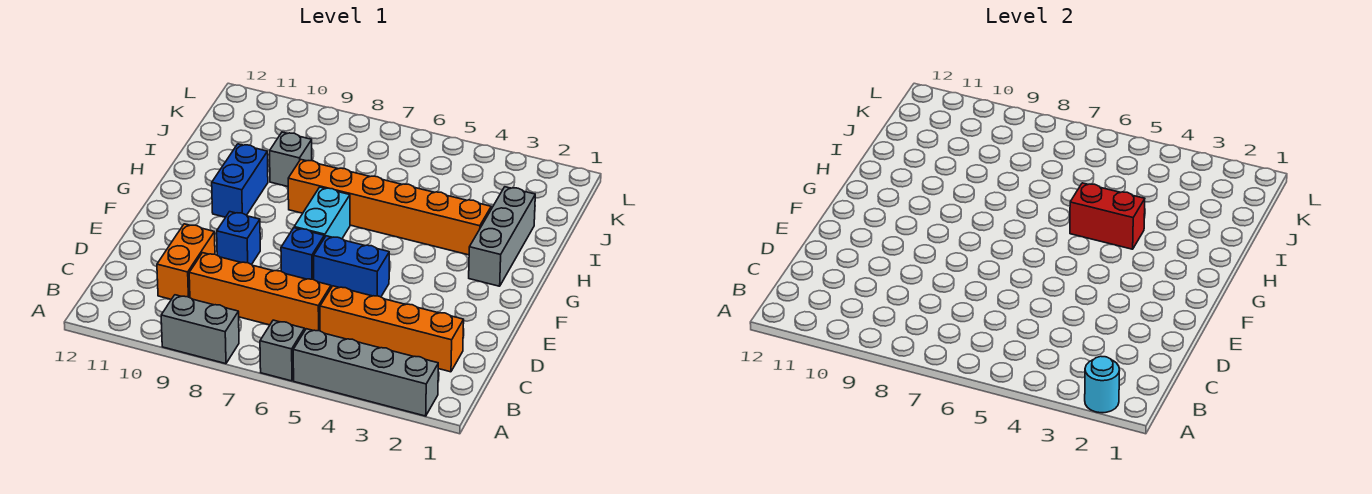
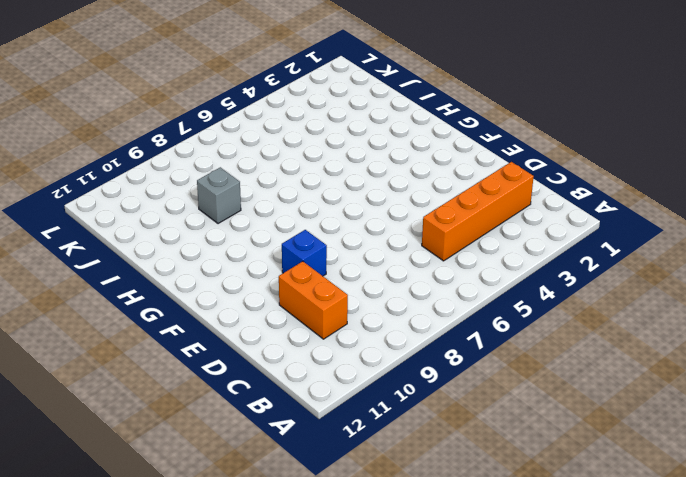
none -> grey brick A2:A5 level 1
none -> grey brick A6 level 1
none -> grey brick A8:A9 level 1

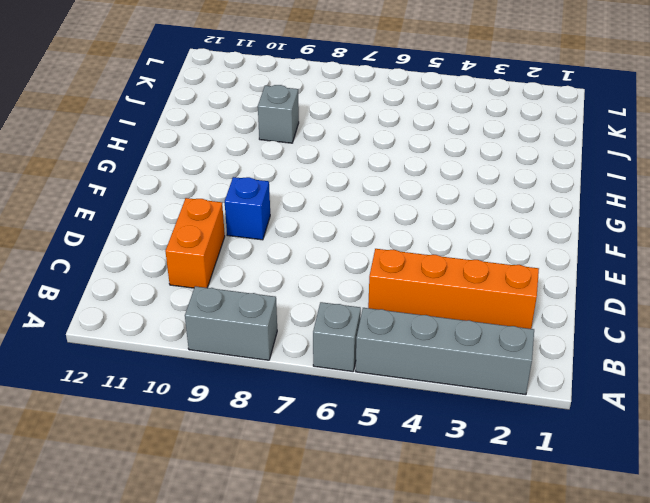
none -> orange brick C6:C9 level 1
none -> blue brick E5:E6 level 1
none -> blue brick E7 level 1

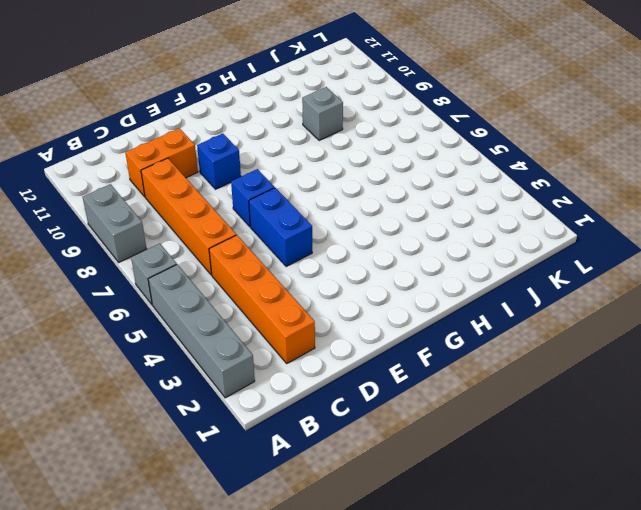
none -> cyan brick F7:G7 level 1
none -> grey brick G2:I2 level 1
none -> blue brick G10:H10 level 1

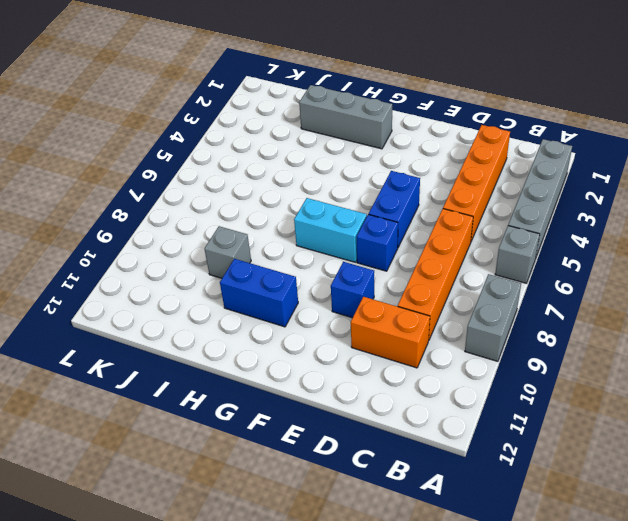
none -> orange brick H3:H8 level 1
none -> cyan round brick A2 level 2
none -> red brick H4:H5 level 2

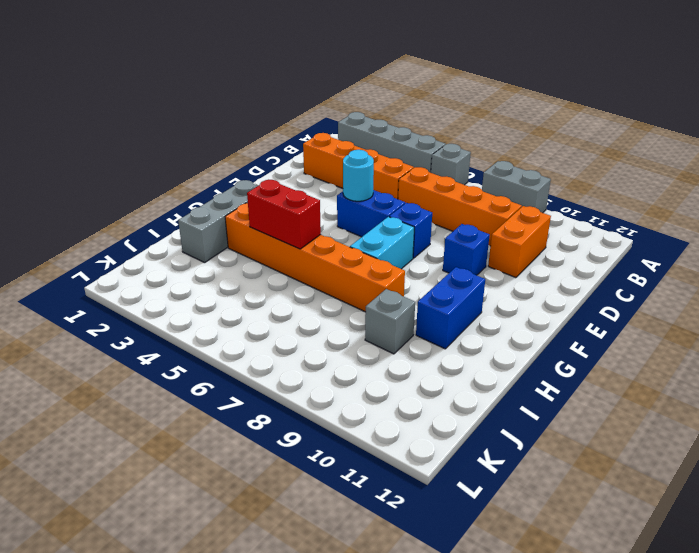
cyan round brick E5 level 2 -> cyan round brick A2 level 2

